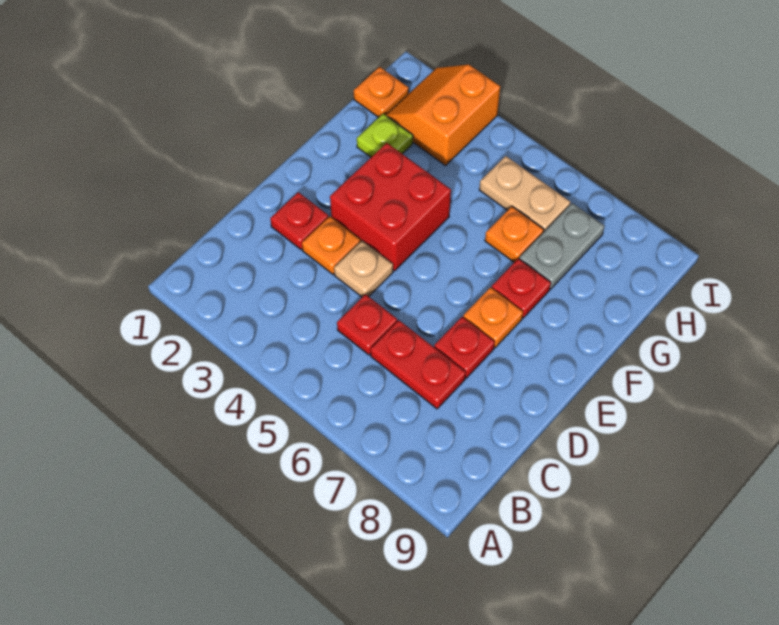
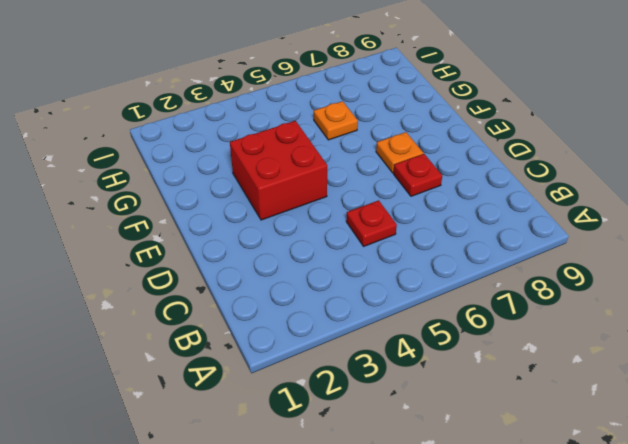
none -> red plate C6:C7 level 1
none -> red plate D2 level 1
none -> orange plate D3 level 1

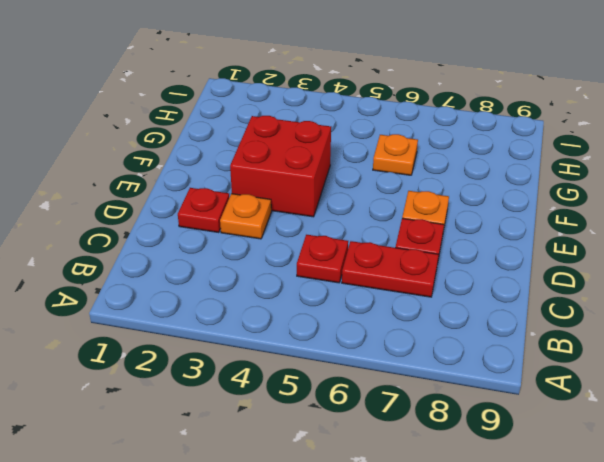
none -> tan plate D4 level 1
none -> red plate F7 level 1
none -> lime plate G2 level 1

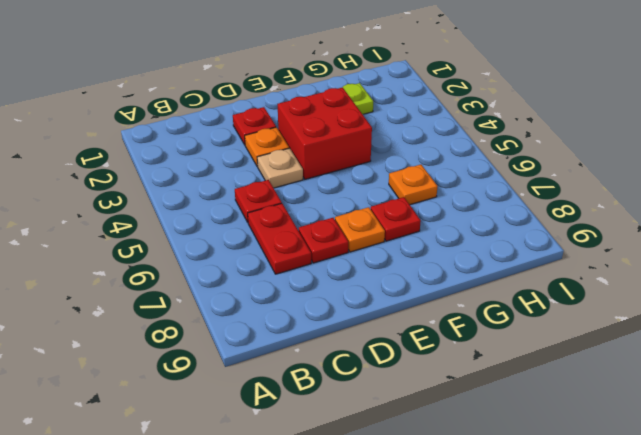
none -> grey plate G7:H7 level 1
none -> orange plate H1 level 1
none -> orange slope H2:I3 level 1 top 3

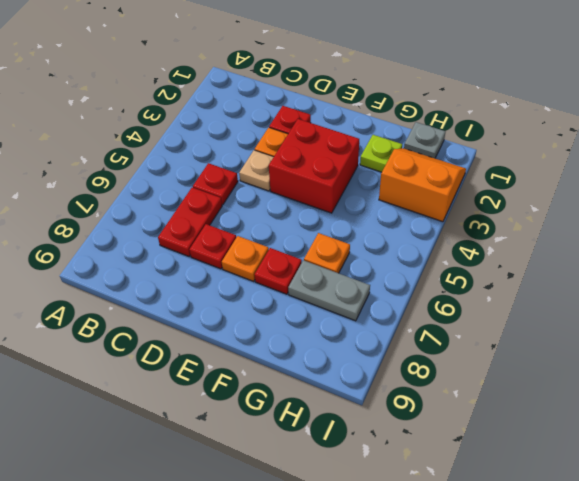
grey plate H1 level 1 -> orange plate H1 level 1
none -> tan plate H5:H6 level 1

